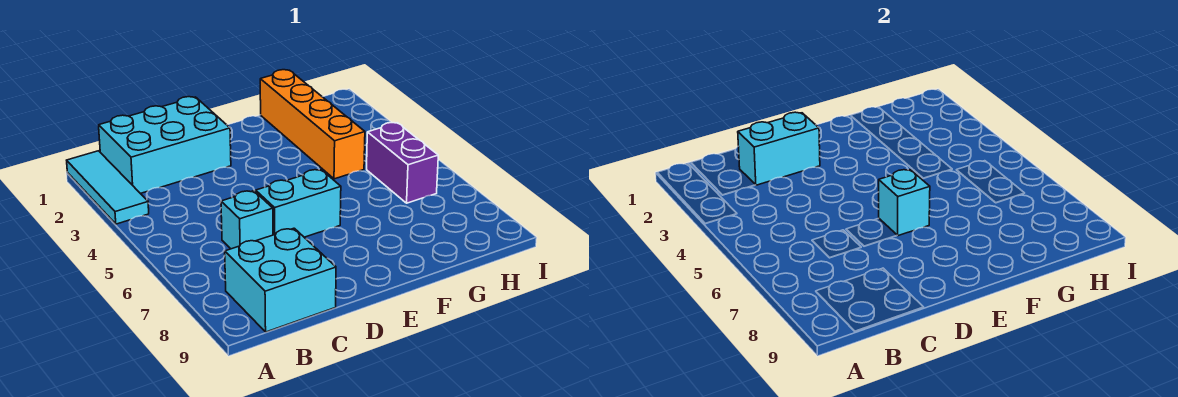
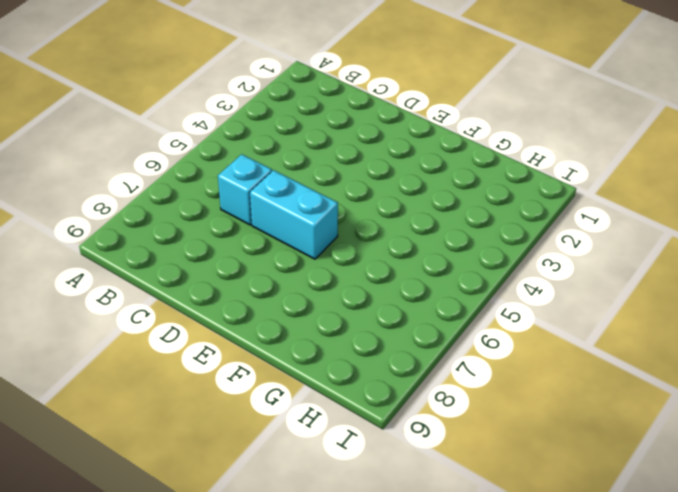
none -> cyan tile A1:A3 level 1
none -> cyan brick B1:D2 level 1

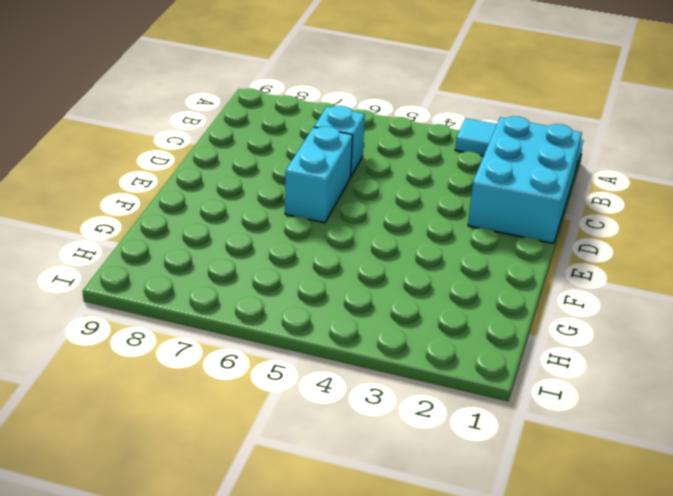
none -> cyan brick B8:C9 level 1
none -> orange brick G1:G4 level 1

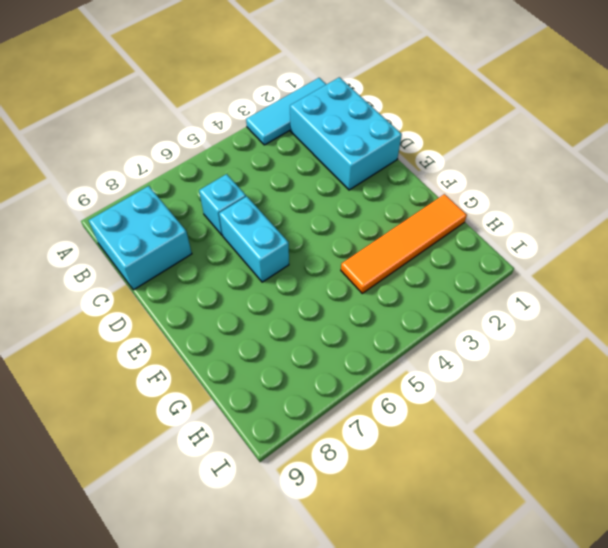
orange tile G1:G4 level 1 -> orange brick G1:G4 level 1
none -> purple brick H5:H6 level 1
none -> cyan brick C2:D2 level 2

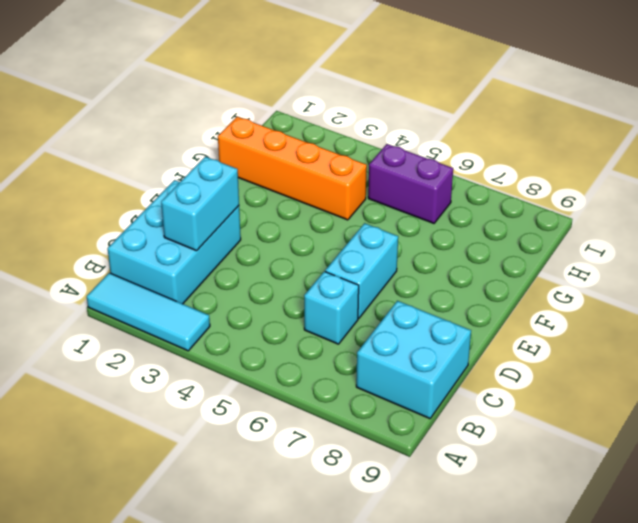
none -> cyan brick E6 level 2

